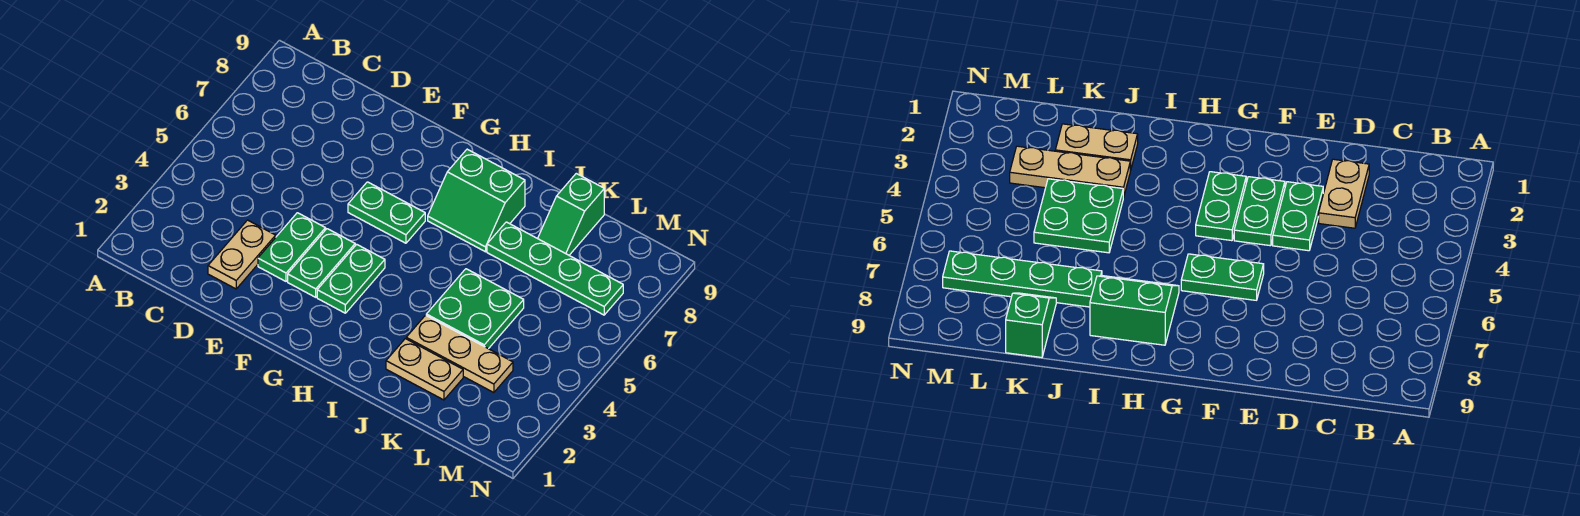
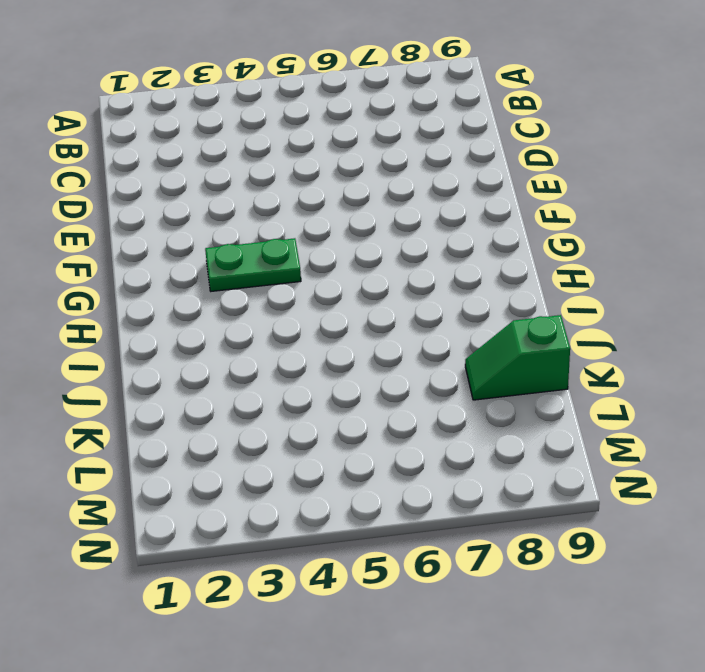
none -> tan plate D2:D3 level 1
none -> green plate E3:E4 level 1

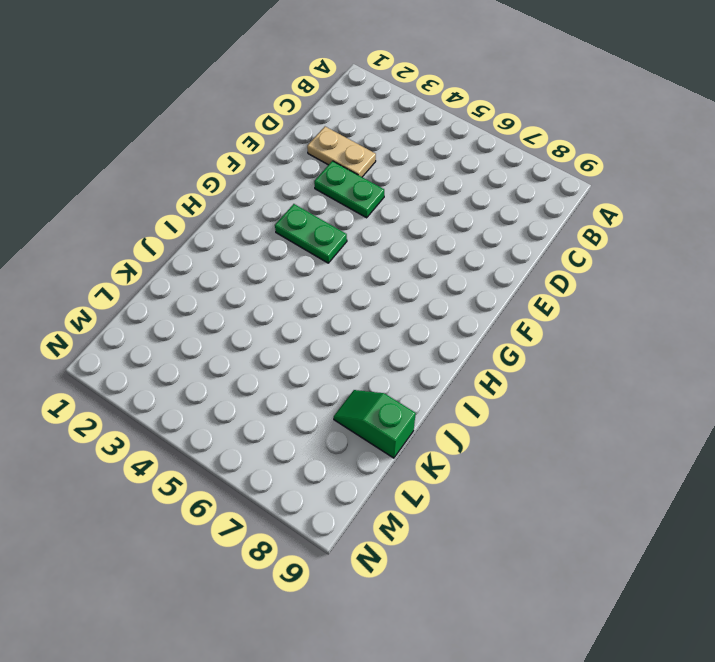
none -> green plate F3:F4 level 1
none -> green plate F6:G6 level 1

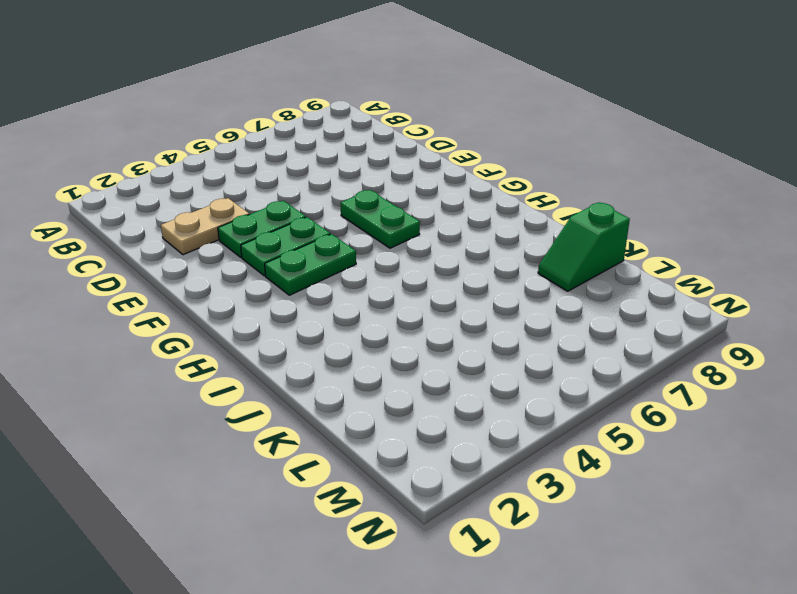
none -> green slope H7:I8 level 1 top 8
none -> tan plate J2:K2 level 1

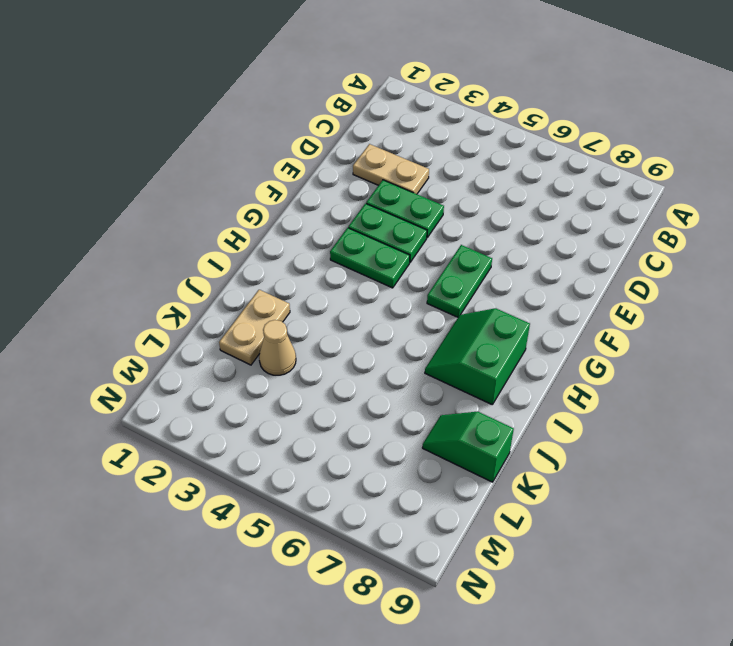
tan cone K3 level 1 -> tan plate J3:L3 level 1
none -> green plate J4:K5 level 1
none -> green plate J7:M7 level 1

